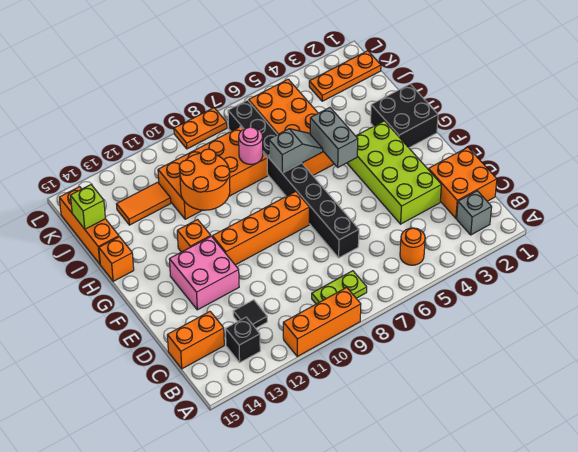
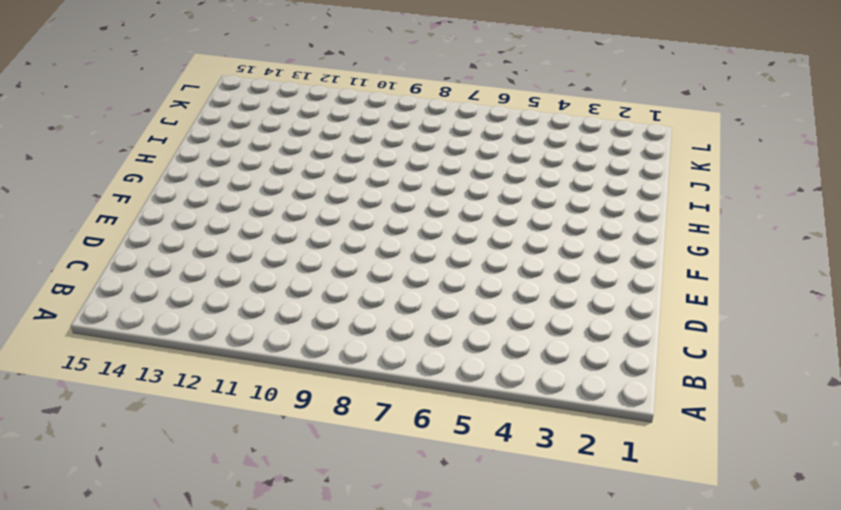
none -> orange brick A9:A11 level 1
none -> grey brick B2 level 1
none -> orange round brick B5 level 1

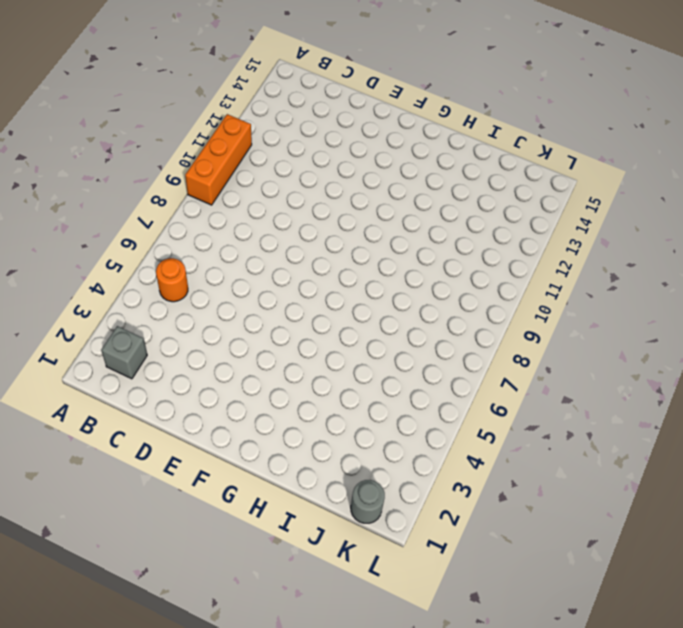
grey round brick K1 level 1 -> orange plate K1:K3 level 1
none -> lime plate B8:B9 level 1
none -> black brick B13 level 1
none -> orange brick C1:D2 level 1

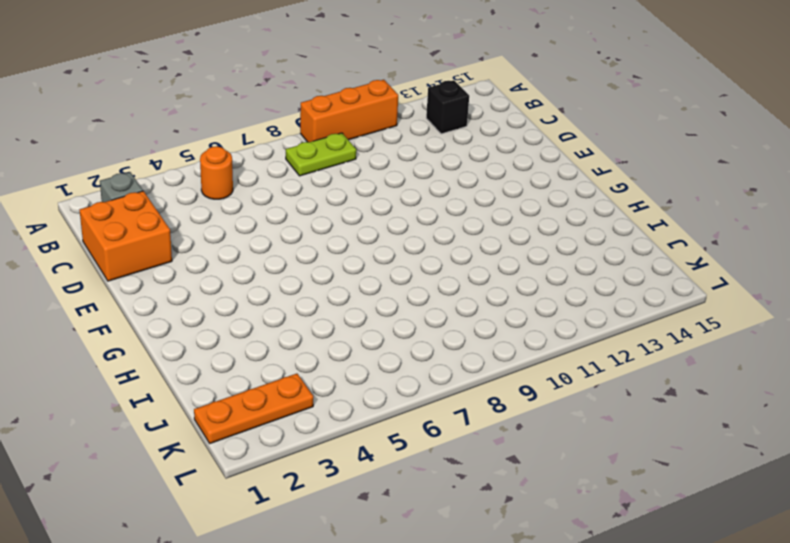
none -> black tile C12 level 1
none -> orange brick C14:C15 level 1
none -> lime brick D3:G4 level 1

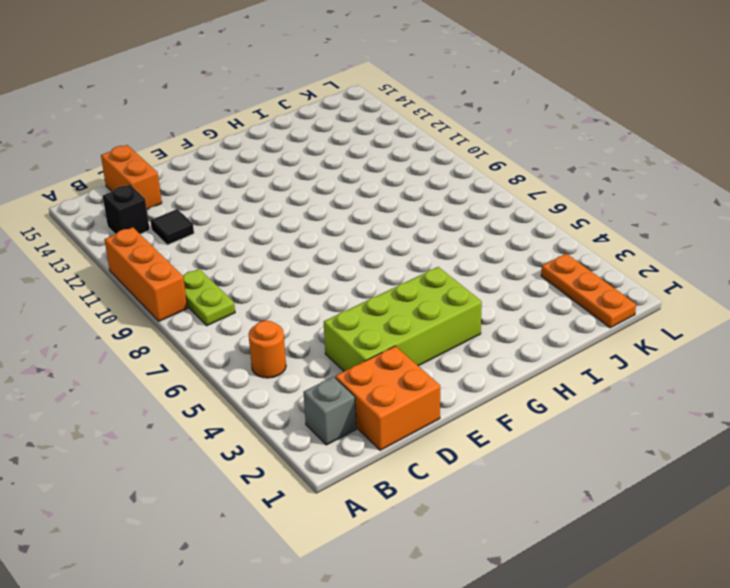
none -> black brick D7:K7 level 1
none -> pink brick E12:F13 level 1
none -> orange brick F8:F11 level 1

